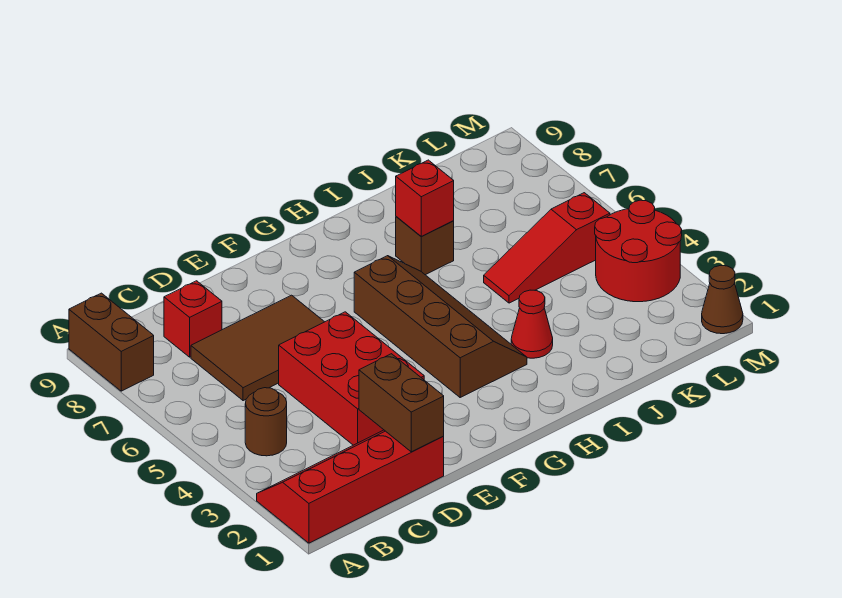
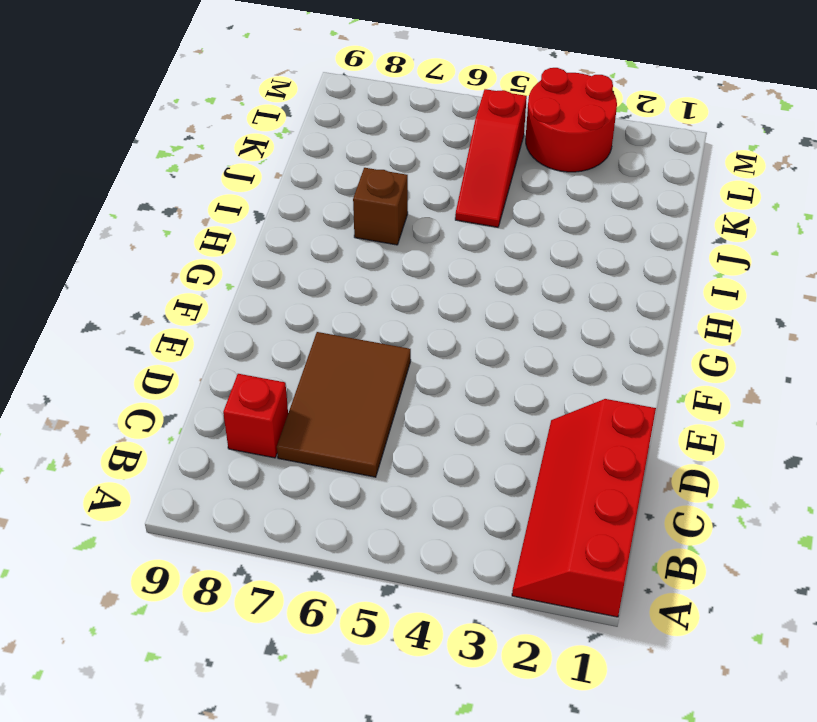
none -> brown brick A8:A9 level 1
none -> brown round brick B4 level 1
none -> red brick D3:E5 level 1

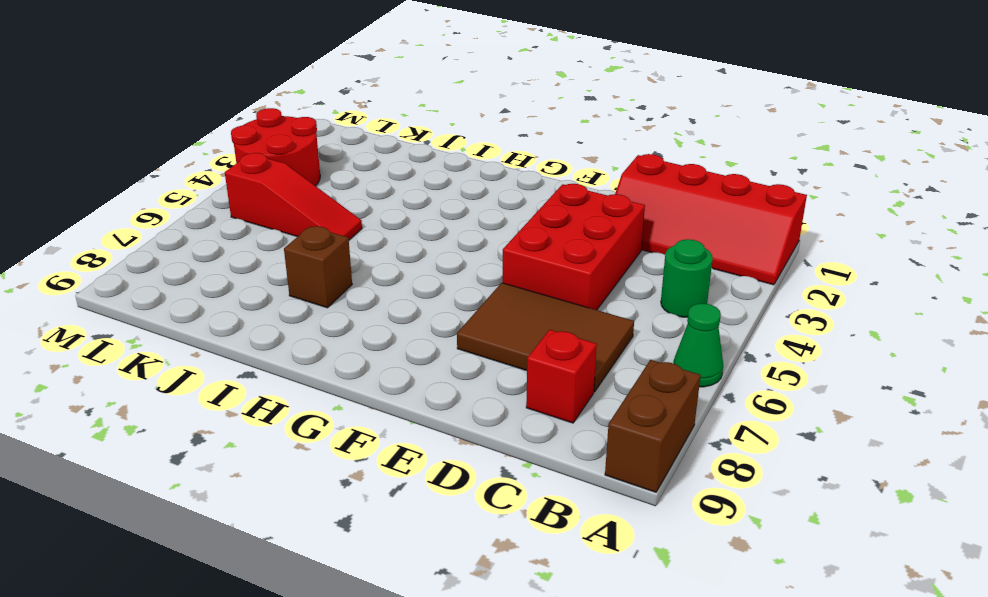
green cone A6 level 1 -> none
green round brick B4 level 1 -> brown round brick B4 level 1
none -> brown slope G3:H6 level 1 top G
none -> red cone I3 level 1
none -> brown cone M1 level 1

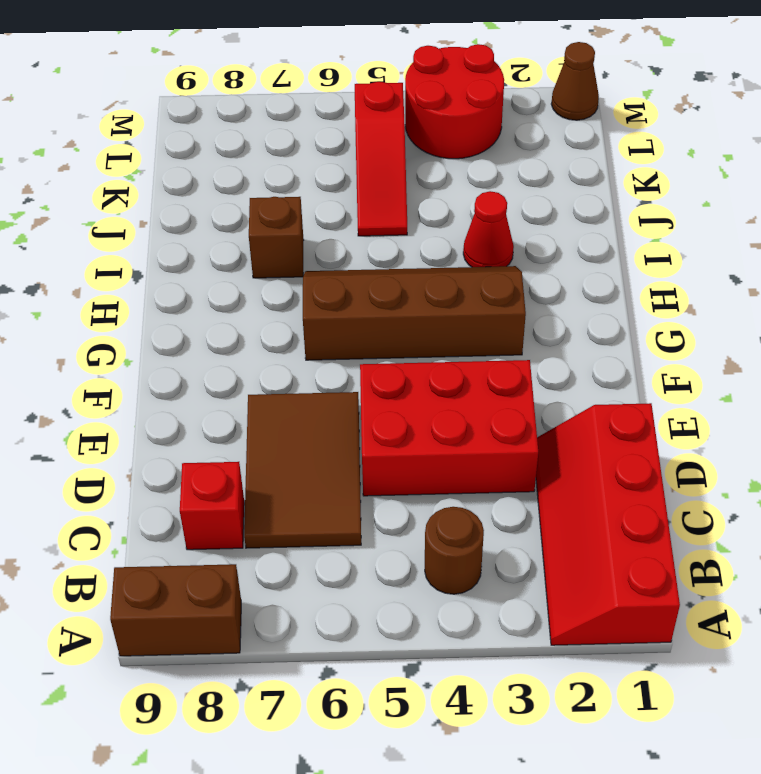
none -> brown brick D1:D2 level 2
none -> red brick I7 level 2

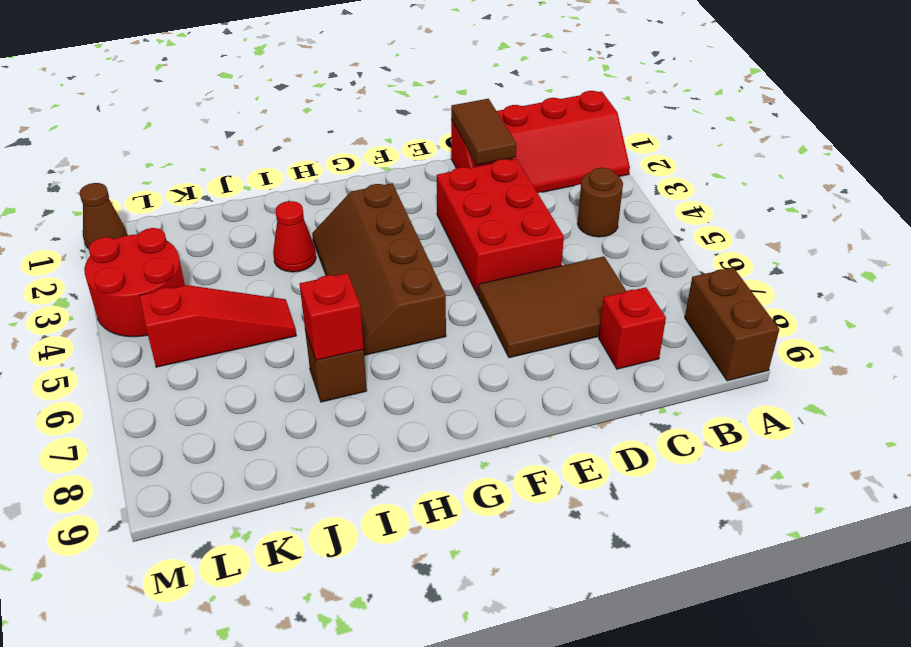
brown tile D1:D2 level 2 -> brown brick D1:D2 level 2

